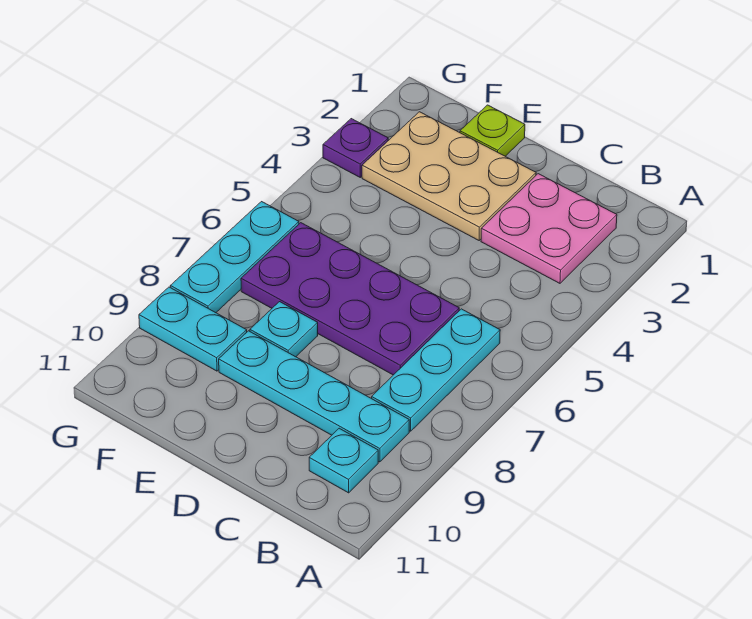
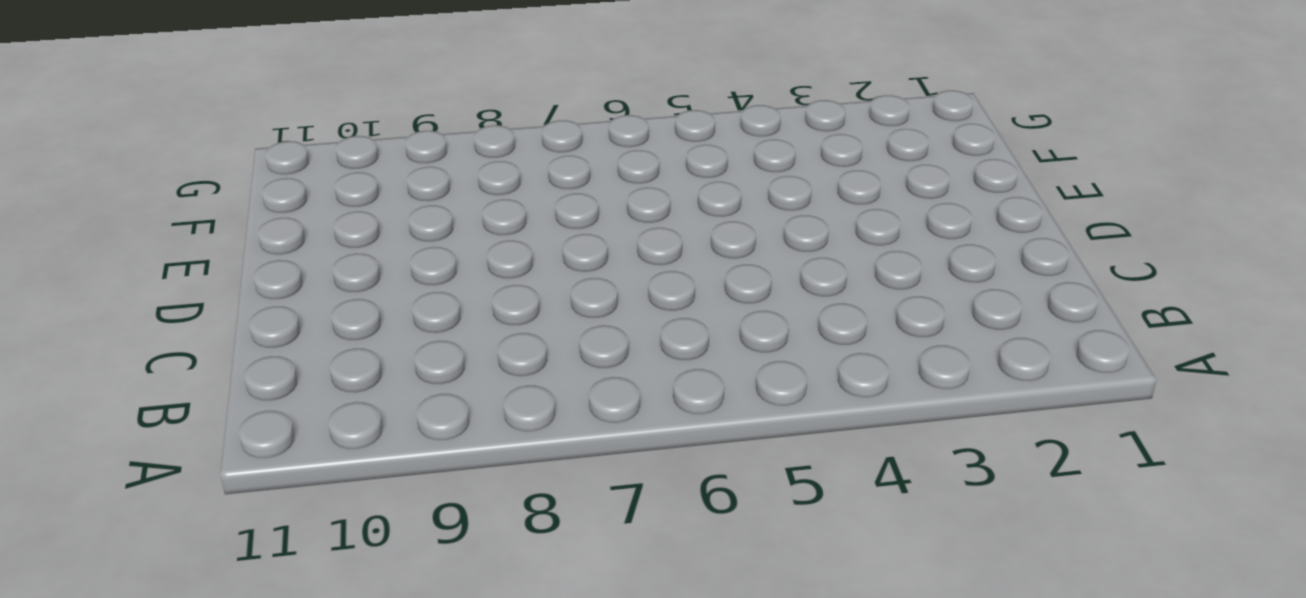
none -> pink plate B2:C3 level 1
none -> cyan plate B6:B8 level 1

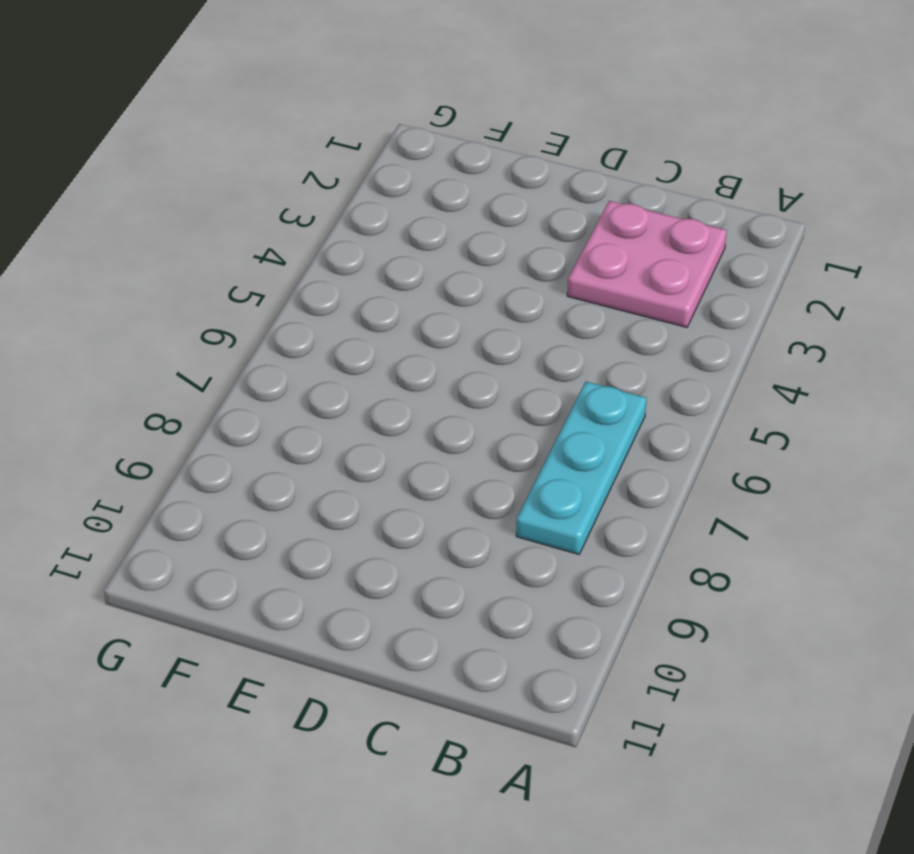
none -> cyan plate B9:E9 level 1
none -> cyan plate B10 level 1

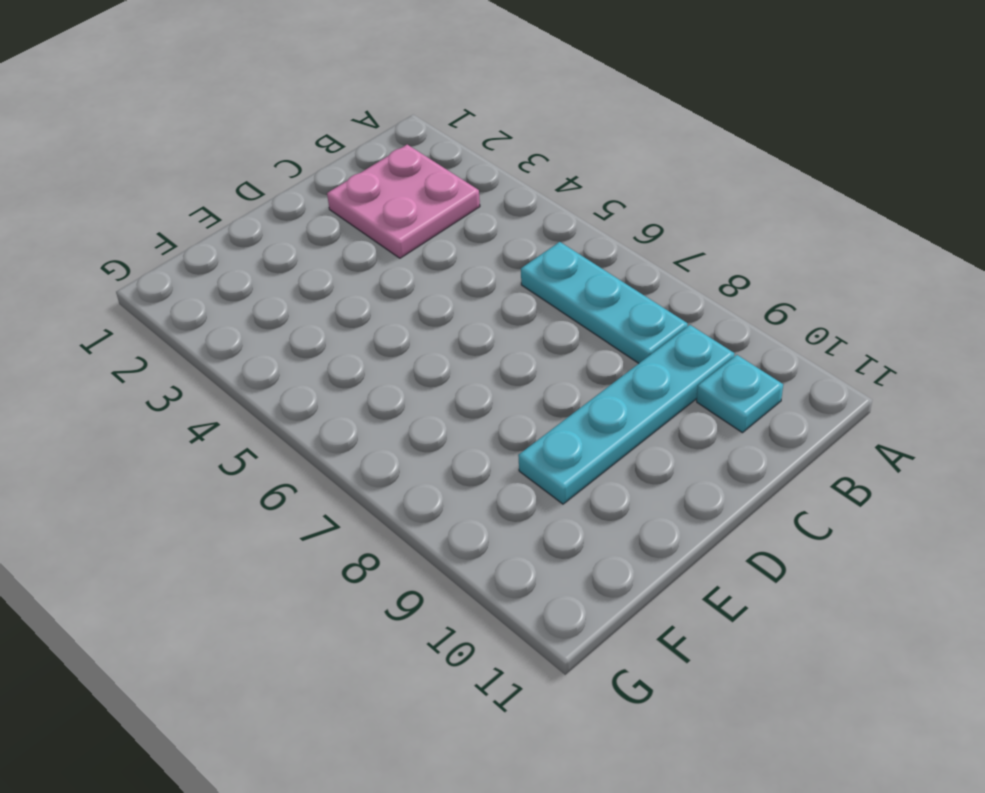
none -> purple plate C6:F7 level 1
none -> tan plate D2:F3 level 1

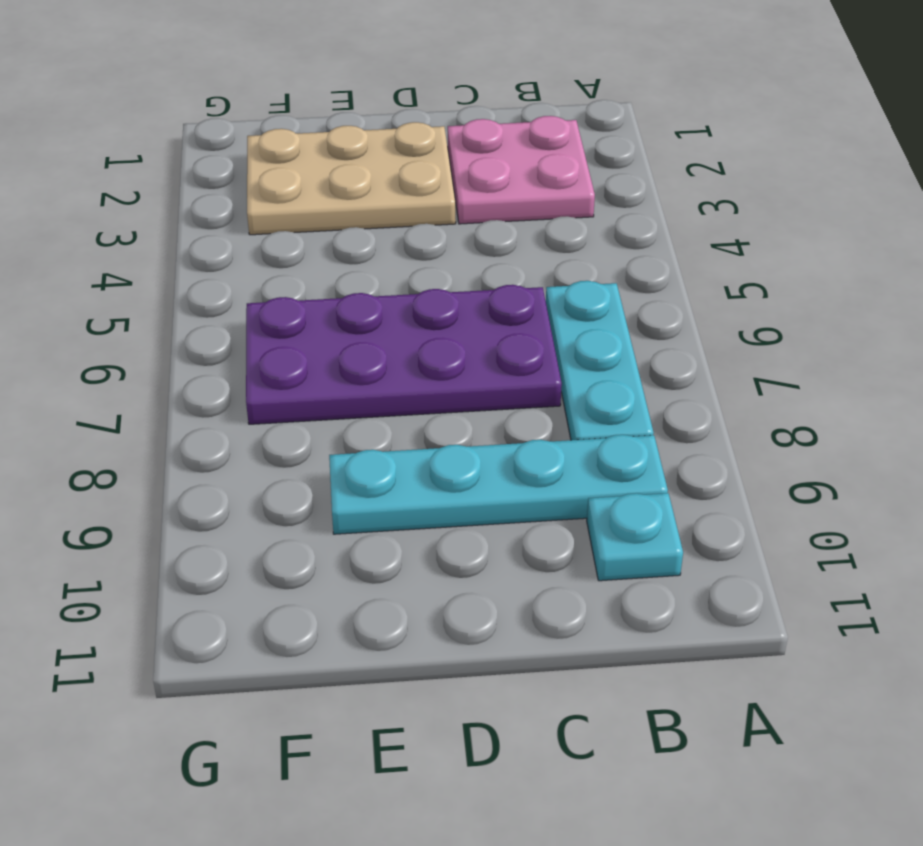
none -> lime plate E1 level 1
none -> cyan plate E8 level 1

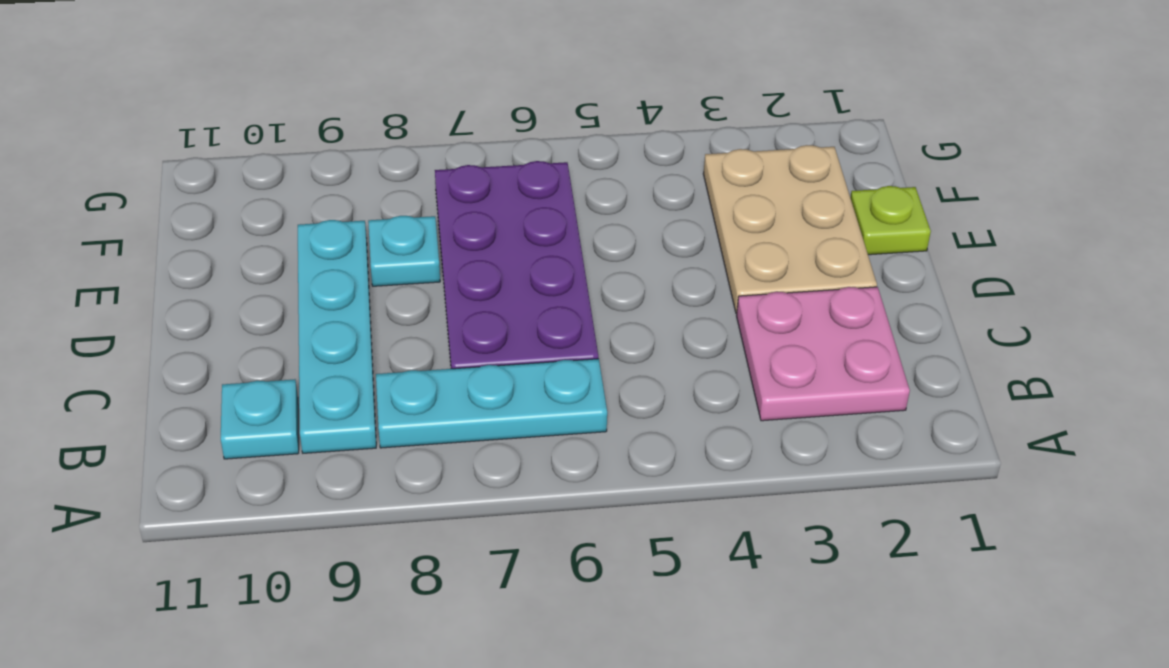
none -> cyan plate F9:G9 level 1
none -> purple plate G3 level 1

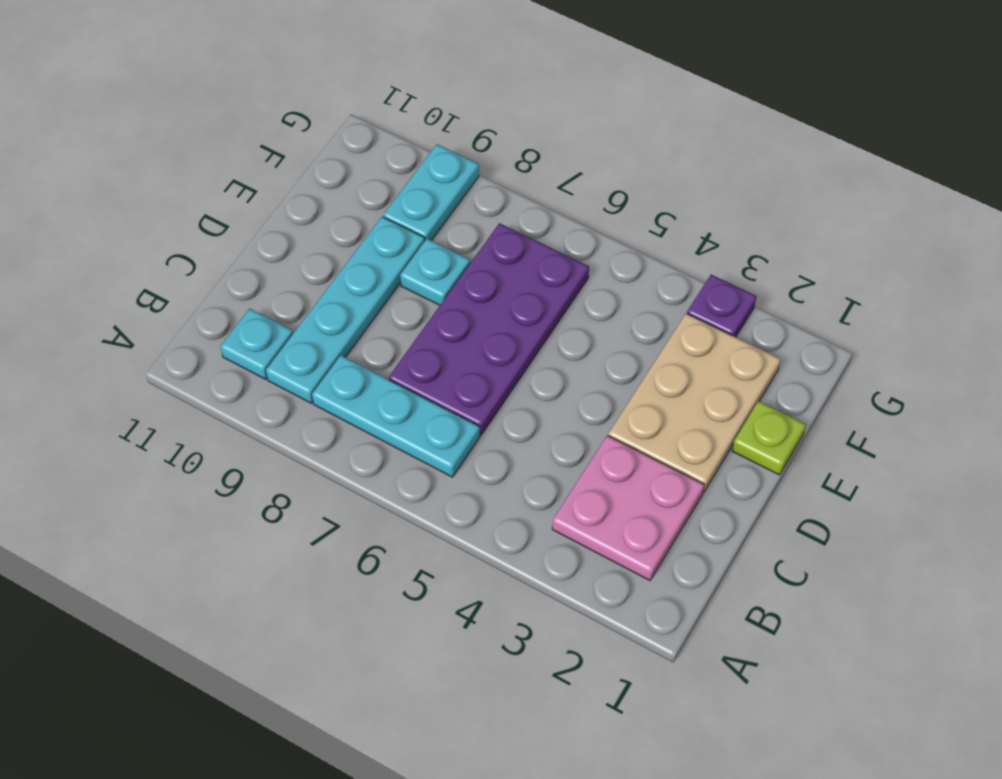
none -> cyan plate G6:G8 level 1

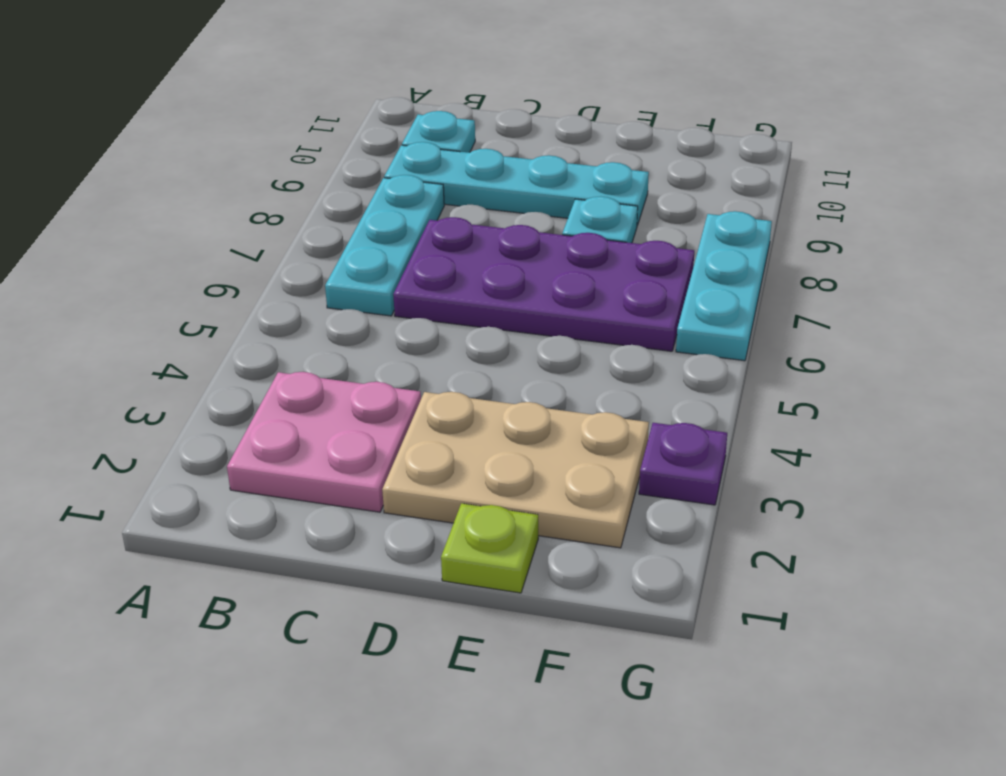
none -> cyan plate F9:G9 level 1

